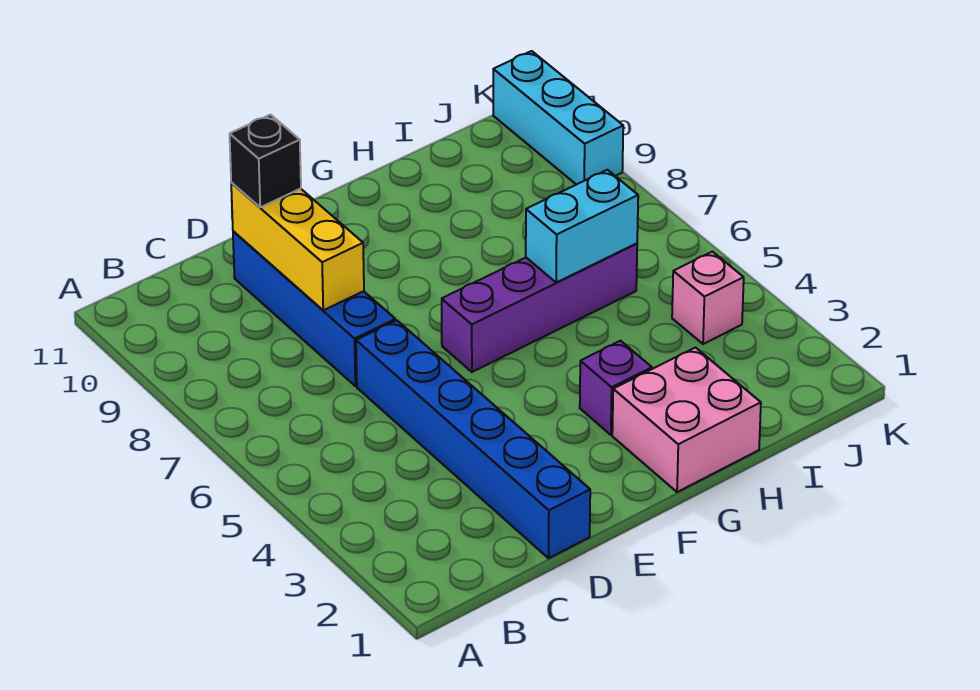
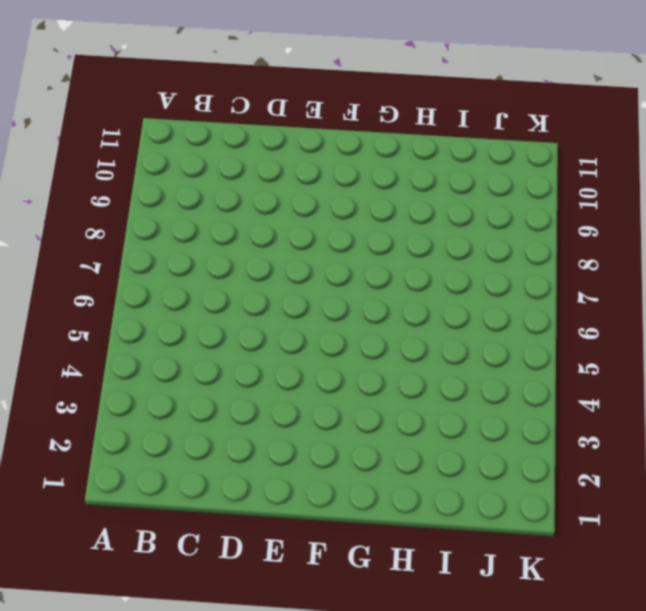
none -> blue brick D1:D6 level 1
none -> blue brick D7:D10 level 1

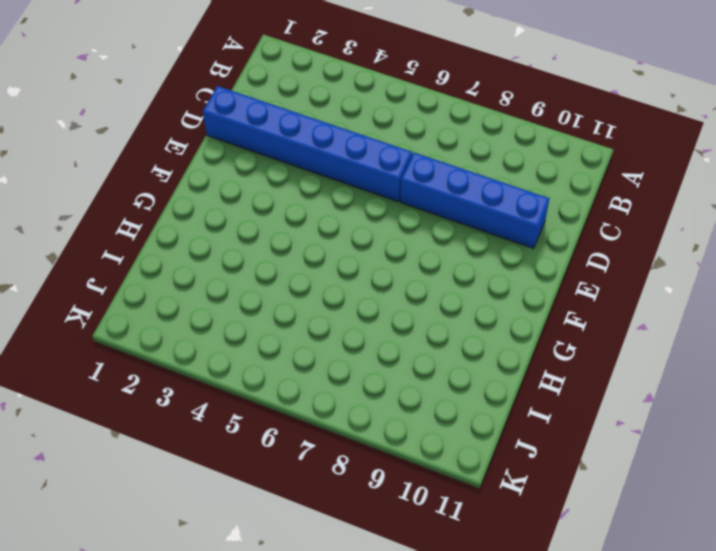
none -> purple brick F6:I6 level 1
none -> pink brick G1:H2 level 1

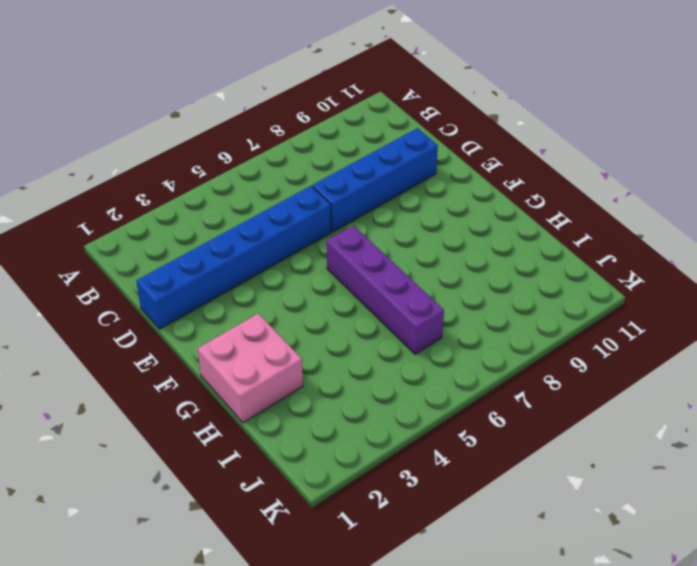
none -> purple brick G3 level 1
none -> pink brick J4 level 1

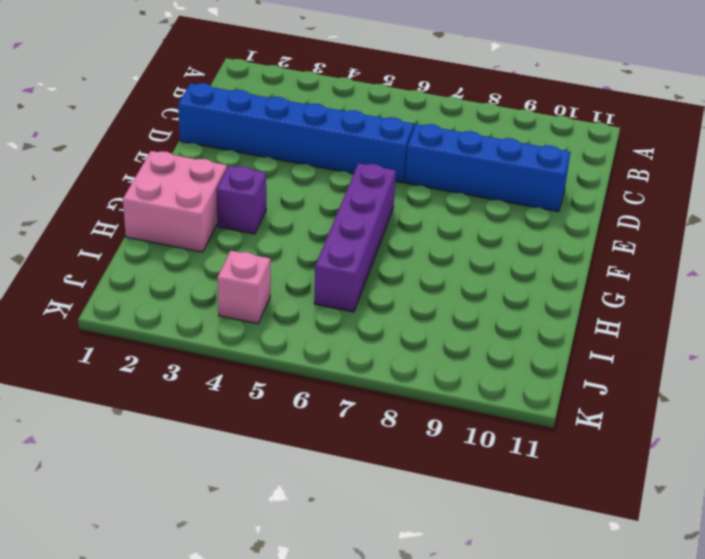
none -> cyan brick K9:K11 level 1
none -> yellow brick D8:D10 level 2

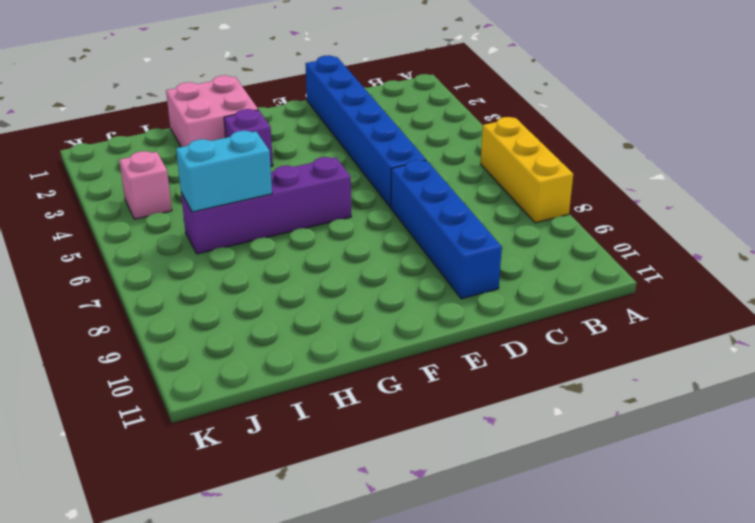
yellow brick A6:A8 level 1 -> yellow brick D8:D10 level 2
none -> cyan brick K9:K11 level 1
none -> black brick D10 level 3

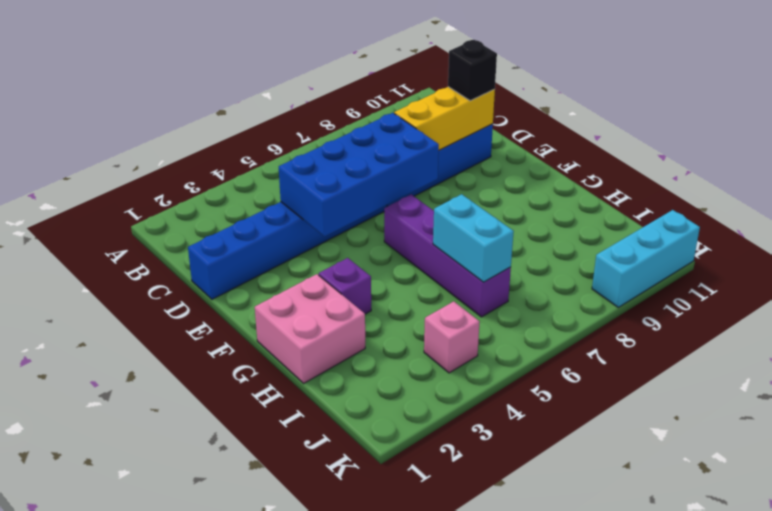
blue brick D4:E7 level 2 -> none

